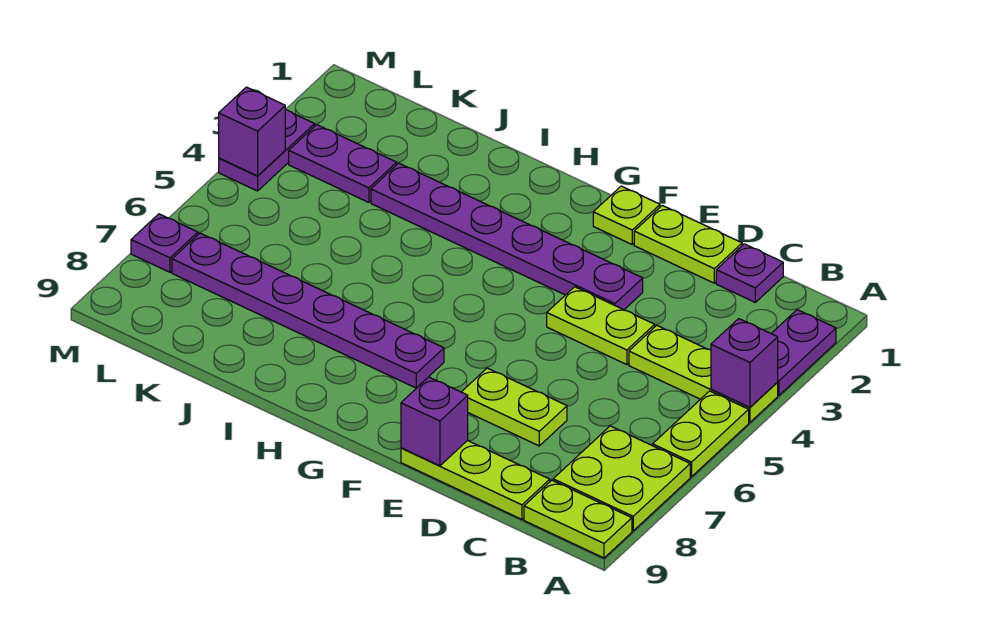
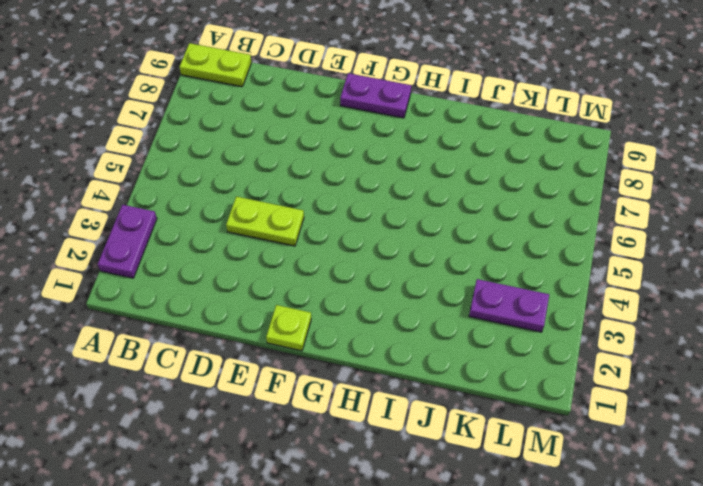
purple plate F9:G9 level 1 -> purple plate M3:M4 level 1
none -> lime plate A4:C4 level 1
none -> lime plate A5:A6 level 1
none -> lime plate A7:B8 level 1

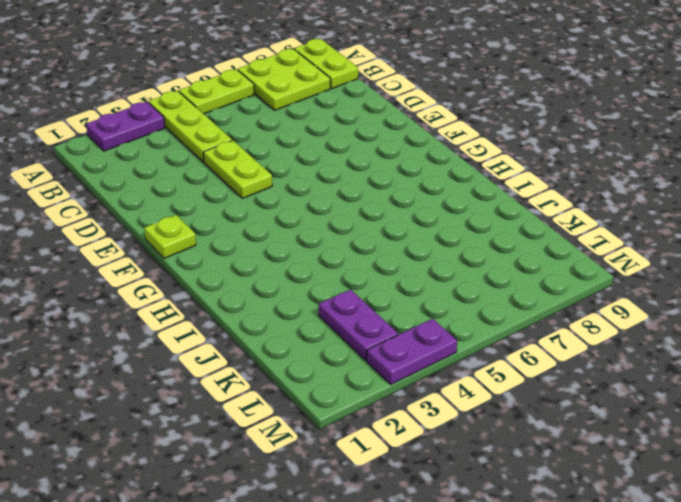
none -> purple plate C1 level 1
none -> lime plate C9:E9 level 1
none -> lime plate D1:E1 level 1

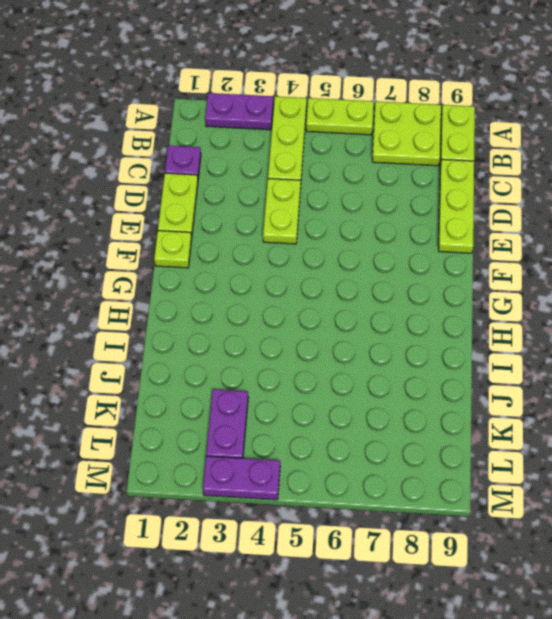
none -> lime plate D7:E7 level 1
none -> purple plate E3:J3 level 1
none -> purple plate G7:L7 level 1

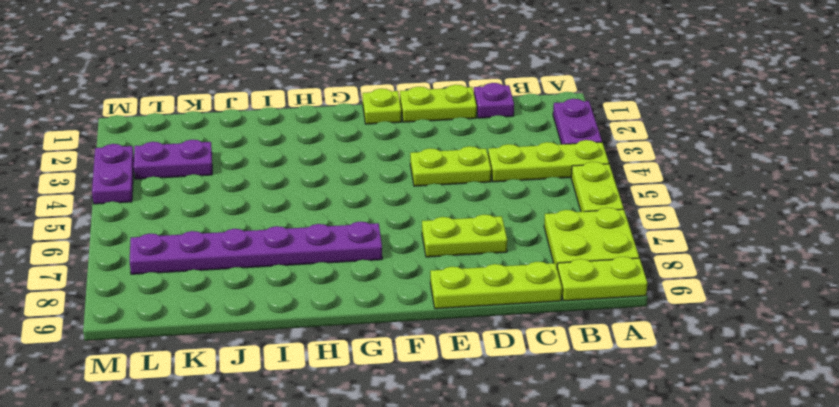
none -> purple plate E3:J3 level 1
none -> purple plate M7 level 1
none -> purple brick A4 level 2

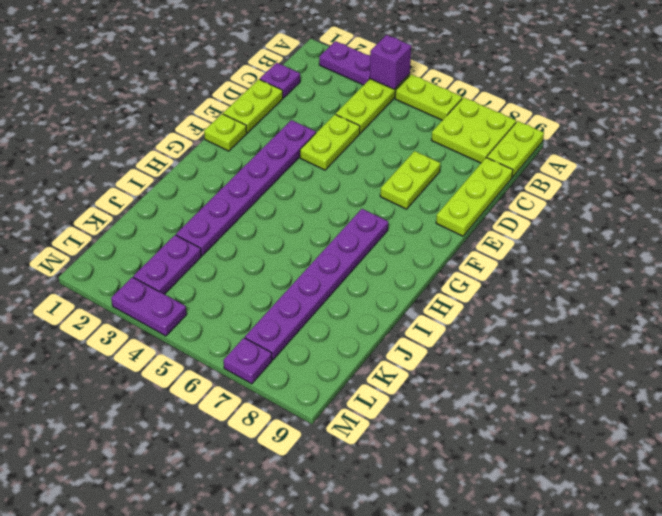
none -> purple brick E9 level 2
none -> purple brick M4 level 2

